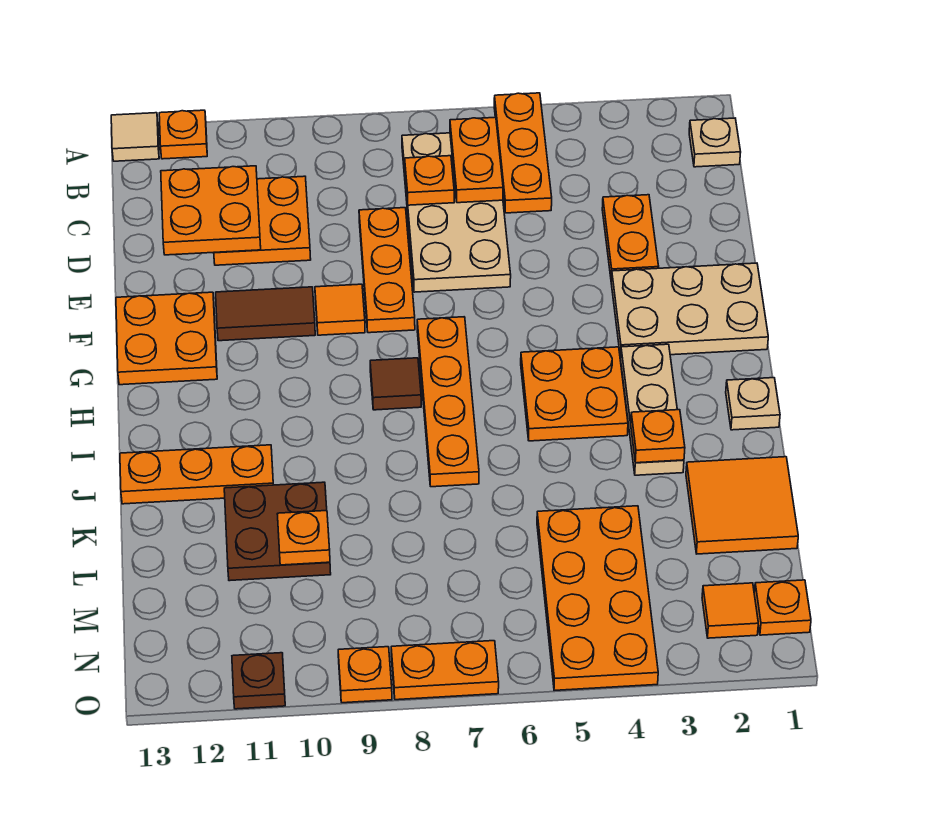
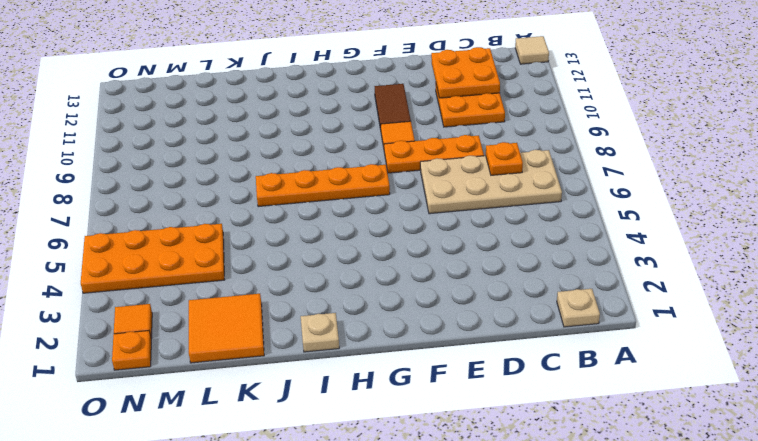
none -> orange plate A5:C5 level 1
none -> orange plate A12 level 1
none -> orange plate D3:E3 level 1
none -> tan plate F1:G3 level 1

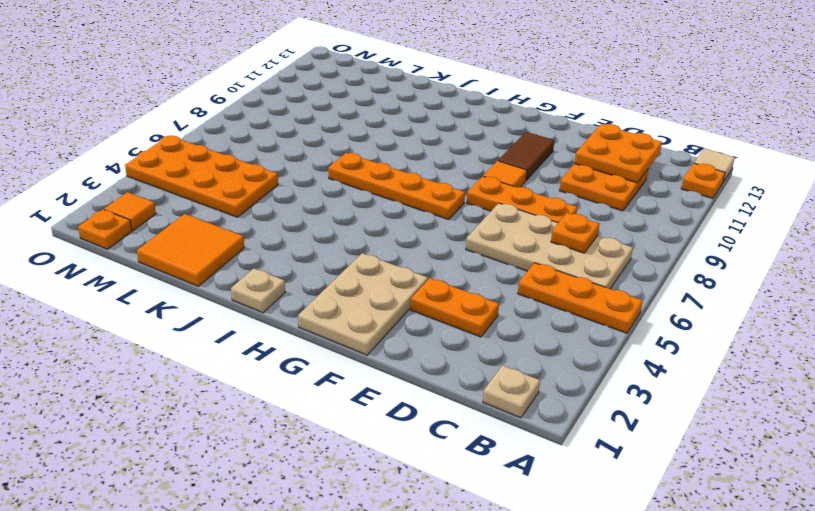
none -> orange plate F12:G13 level 1
none -> tan plate H3:J3 level 1
none -> orange plate H4:I5 level 1
none -> brown tile H8 level 1

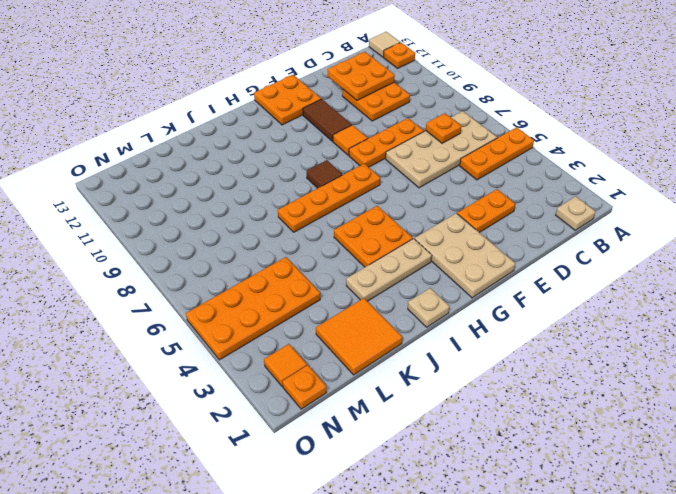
none -> orange plate J11:J13 level 1
none -> brown plate K10:L11 level 1
none -> orange plate O7:O8 level 1
none -> orange plate O9 level 1

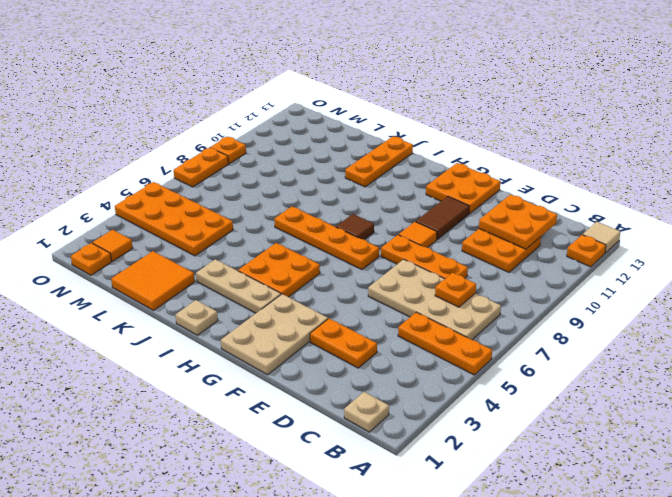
none -> brown plate K10:L11 level 1
none -> brown plate O11 level 1
none -> orange plate B6:C6 level 2
none -> orange plate J3 level 2

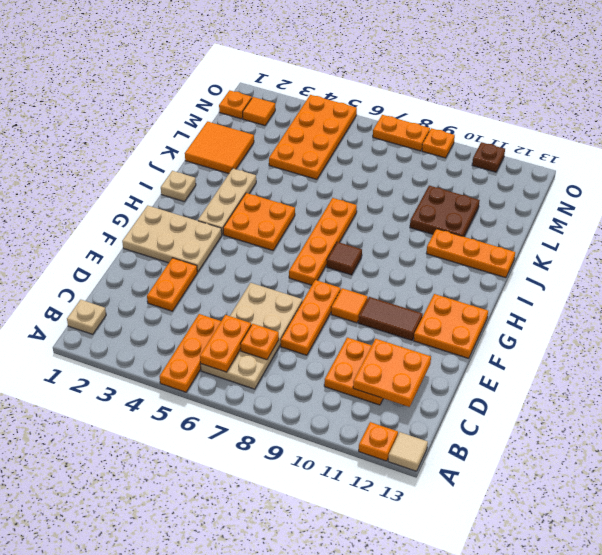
none -> orange plate J3 level 2
none -> orange plate L10 level 2

